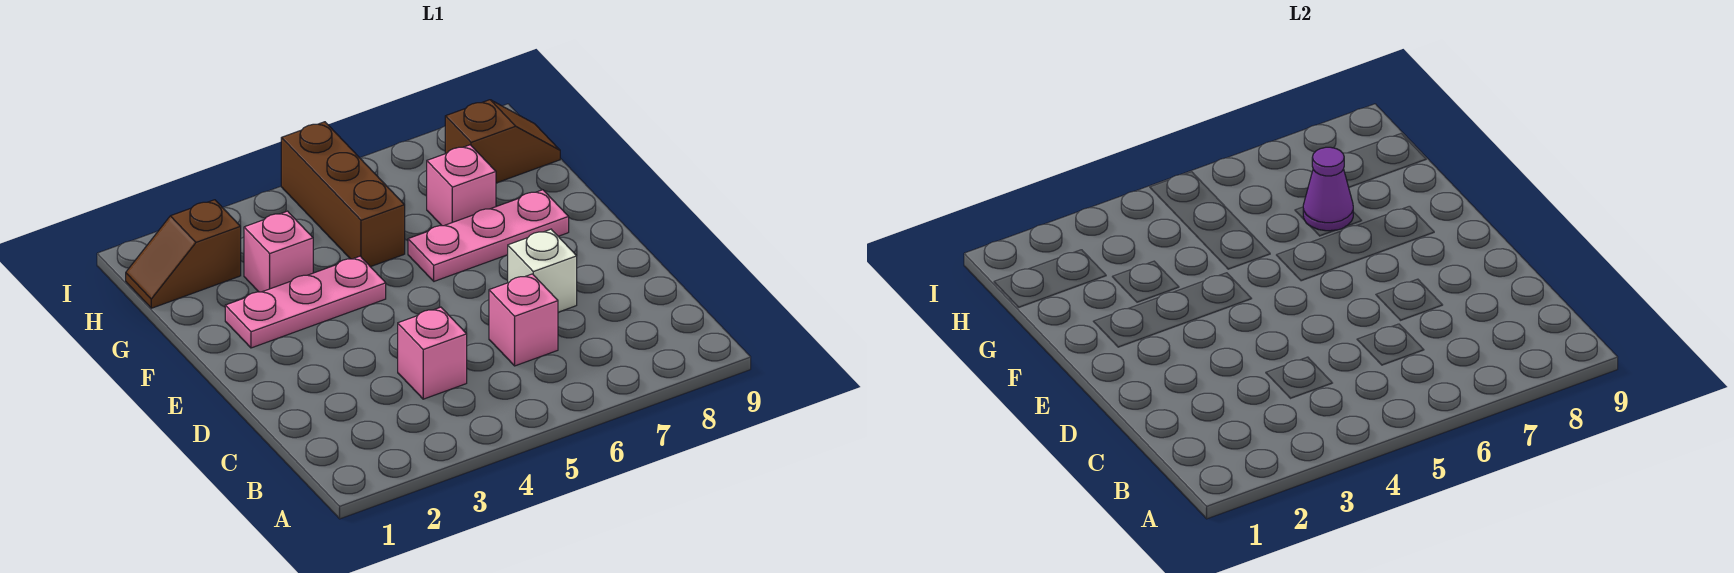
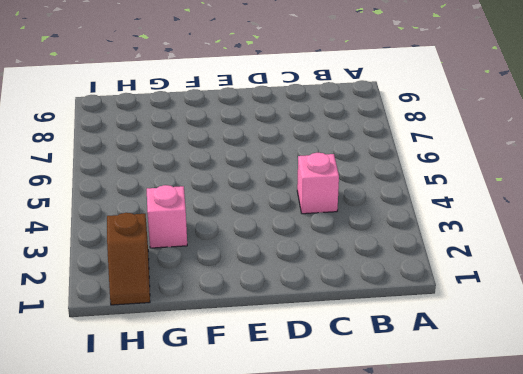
none -> pink brick C6 level 1
none -> white brick D7 level 1

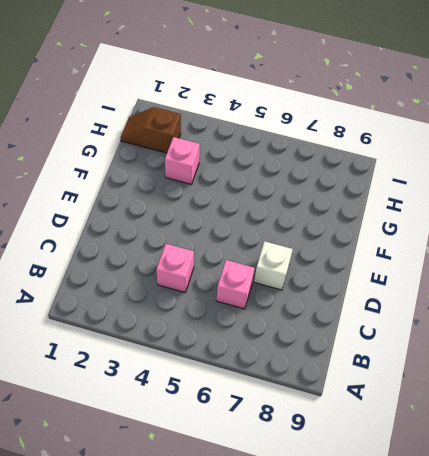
none -> pink plate F2:F4 level 1
none -> pink plate F6:F8 level 1

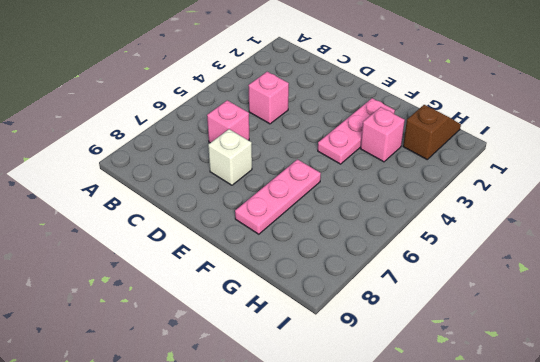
none -> brown brick G5:I5 level 1
none -> pink brick G7 level 1

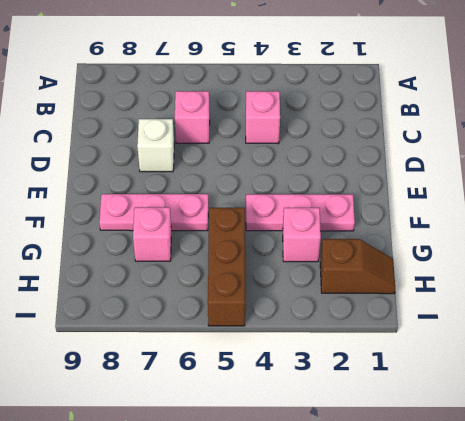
none -> brown slope H8:H9 level 1 top 8
none -> purple cone G7 level 2

